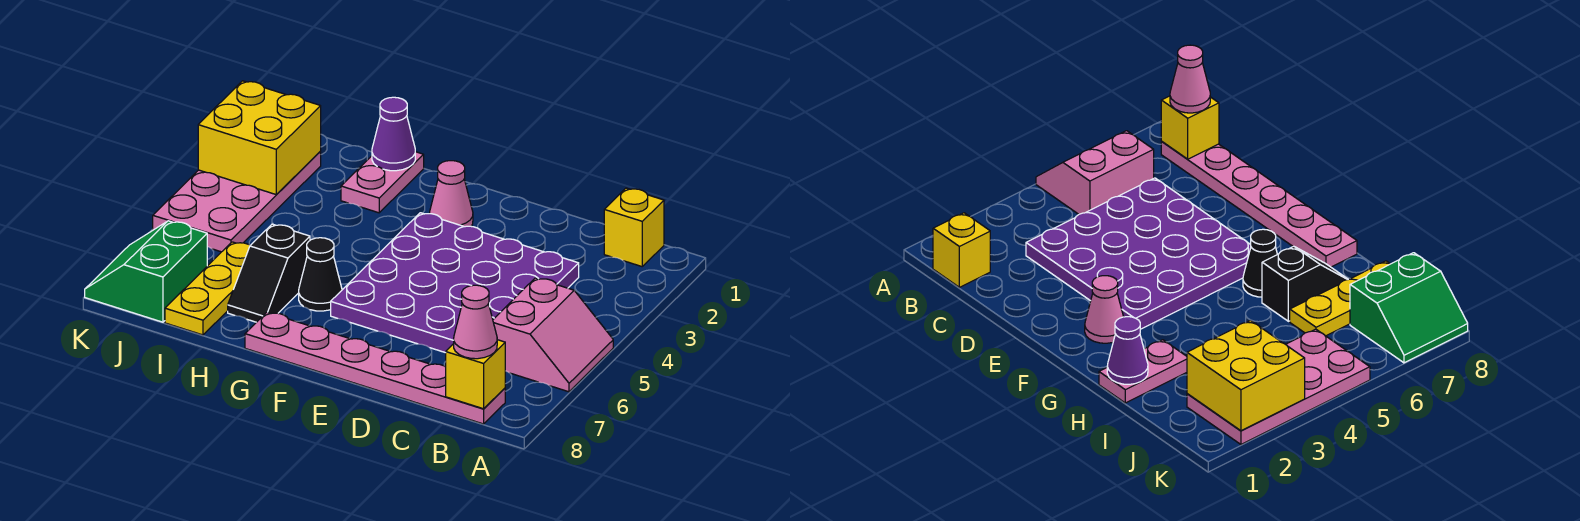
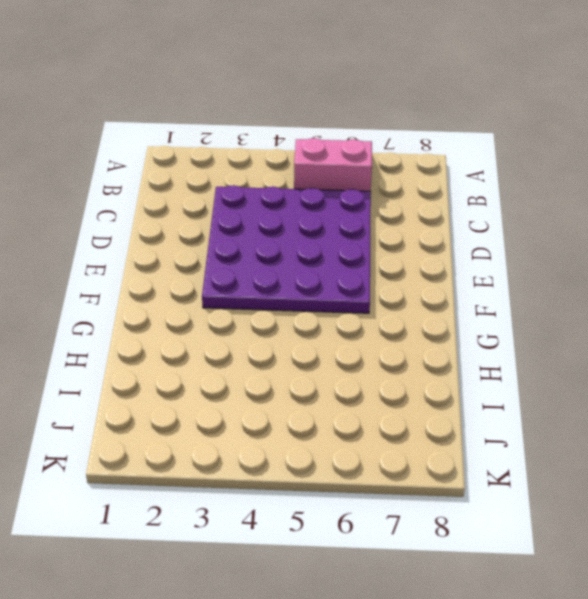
none -> yellow brick B1 level 1
none -> pink plate B8:G8 level 1
none -> pink cone F2 level 1

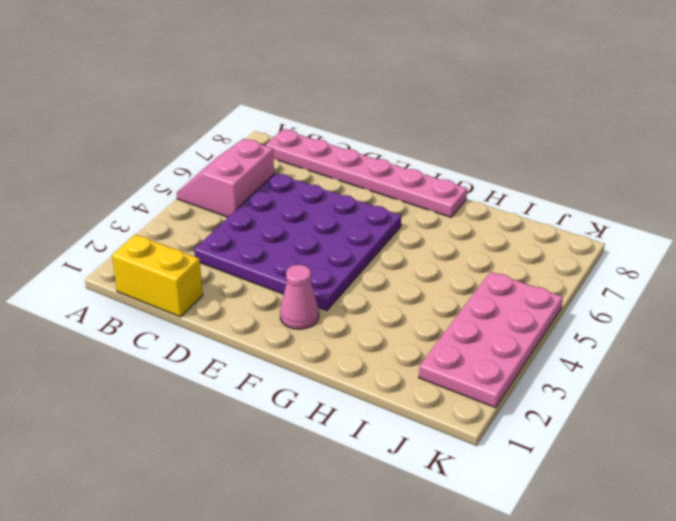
yellow brick B1:C1 level 1 -> yellow brick B1 level 1
none -> black cone G6 level 1
none -> pink plate H1:H2 level 1
none -> black slope H6:H7 level 1 top 6

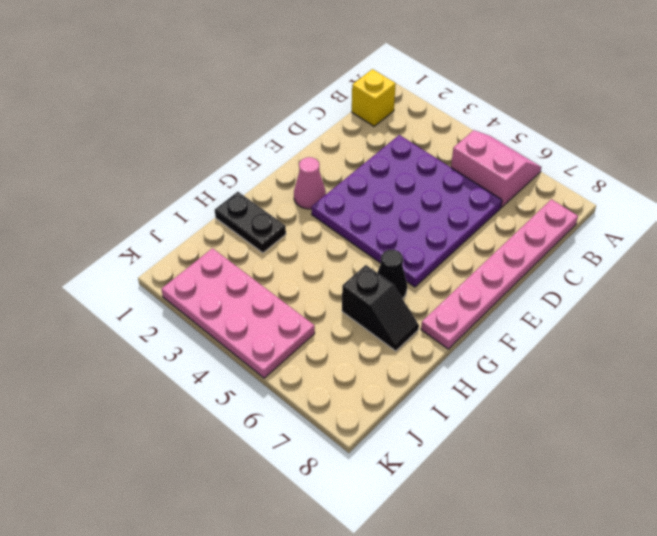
black plate H1:H2 level 1 -> pink plate H1:H2 level 1
none -> yellow plate I6:I8 level 1
none -> green slope J7:K8 level 1 top J
none -> yellow brick B8 level 2

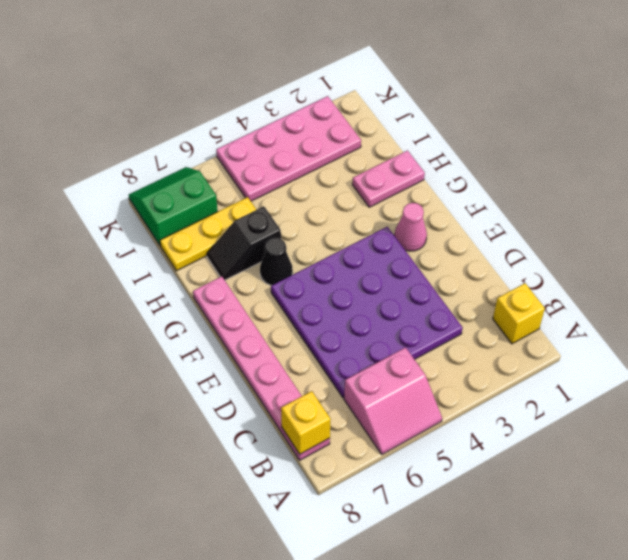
none -> purple cone H1 level 2
none -> yellow brick J2:K3 level 2
none -> pink cone B8 level 3

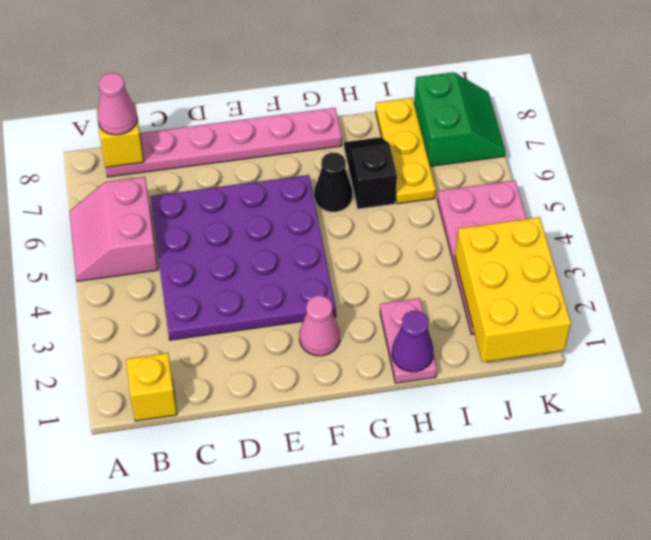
yellow brick J1:K3 level 2 -> yellow brick J2:K3 level 2

